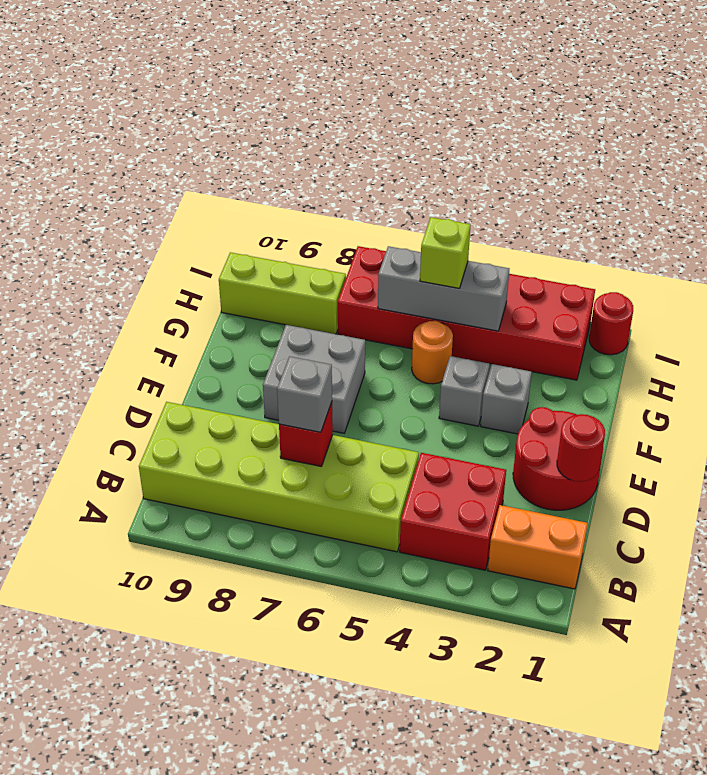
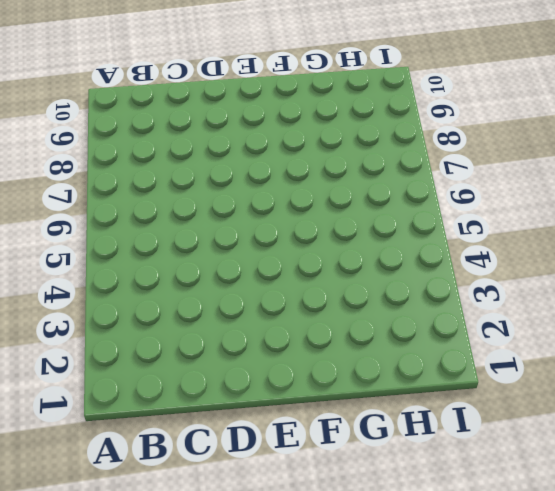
none -> orange brick B1:B2 level 1
none -> red brick B3:C4 level 1
none -> lime brick B5:C10 level 1

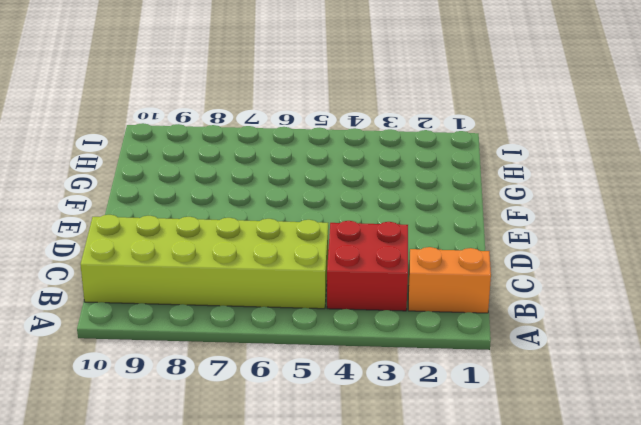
none -> red round brick D1:E2 level 1
none -> grey brick E7:F8 level 1
none -> grey brick F3 level 1

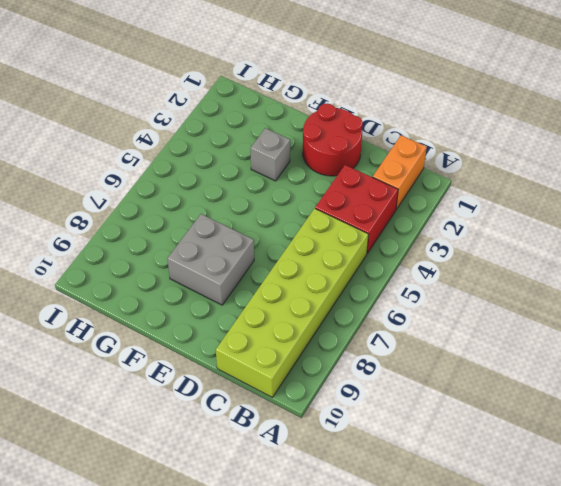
none -> grey brick F4 level 1
none -> orange round brick G5 level 1
none -> red brick H2:I7 level 1

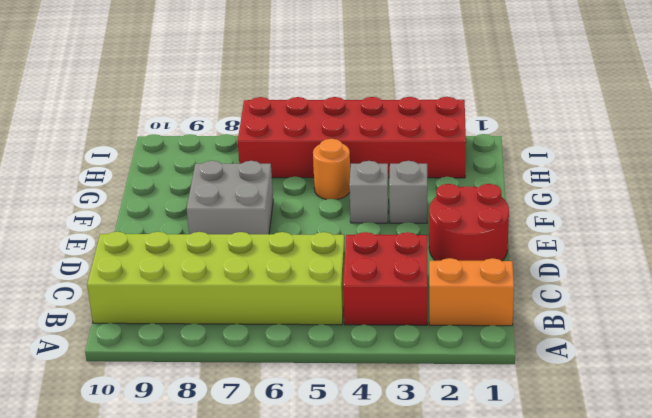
none -> lime brick H8:H10 level 1
none -> red round brick I1 level 1
none -> red brick C7 level 2

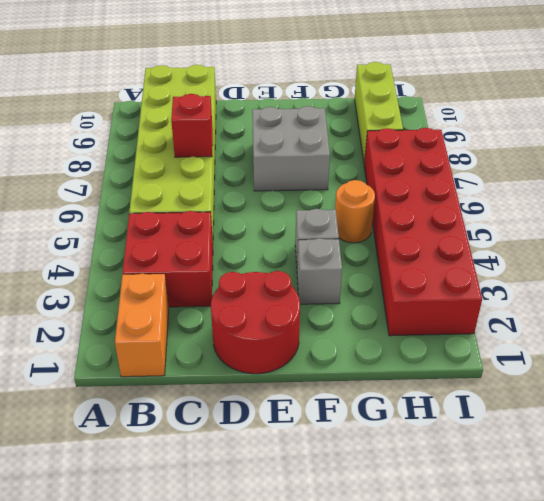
none -> red round brick I1 level 1
none -> red round brick D1 level 2
none -> grey brick H4:H6 level 2

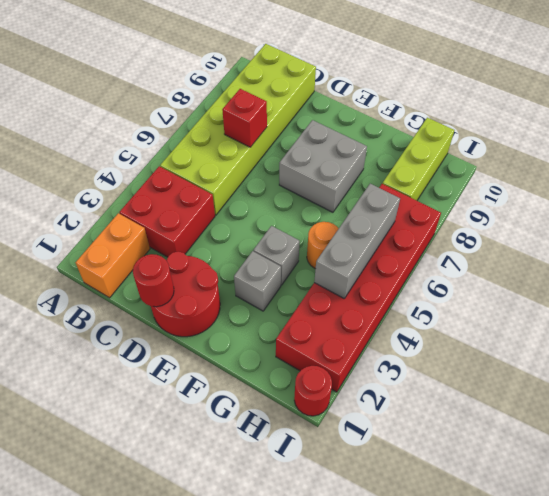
none -> grey brick C7 level 3
none -> lime brick H5 level 3

